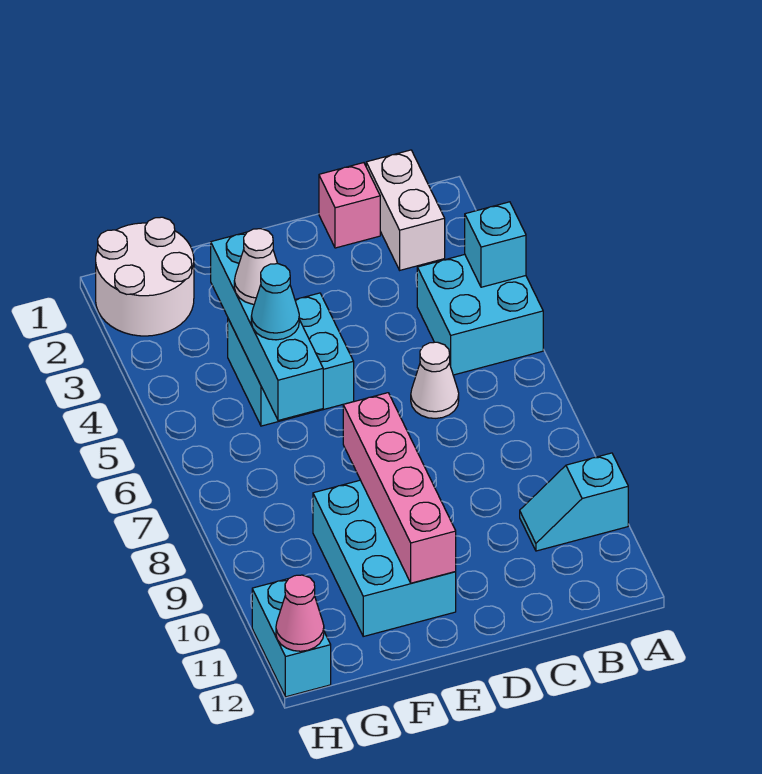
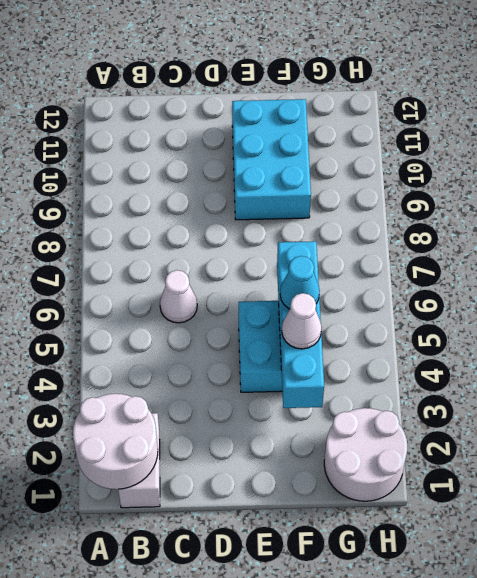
white round brick A1:B2 level 2 -> none
none -> cyan brick A4:B5 level 1
none -> cyan slope A10:B10 level 1 top A
none -> pink brick C1 level 1

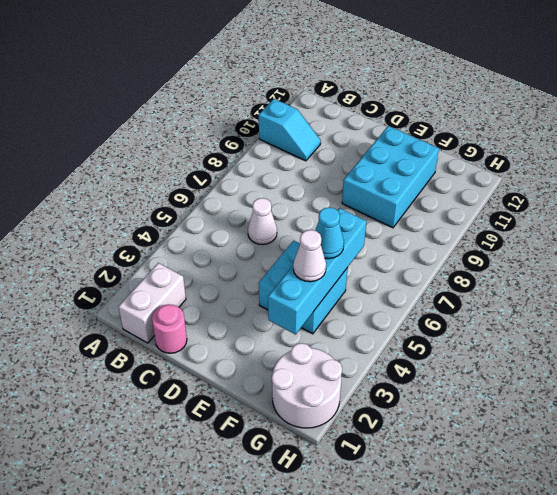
pink round brick C1 level 1 -> pink brick C1 level 1
none -> cyan brick A4:B5 level 1
none -> cyan brick H11:H12 level 1
none -> cyan brick A4 level 2

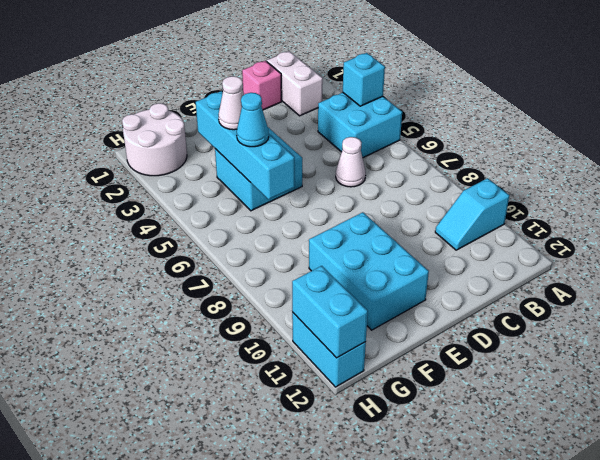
cyan brick H11:H12 level 2 -> pink cone H12 level 2
none -> pink brick E8:E11 level 2

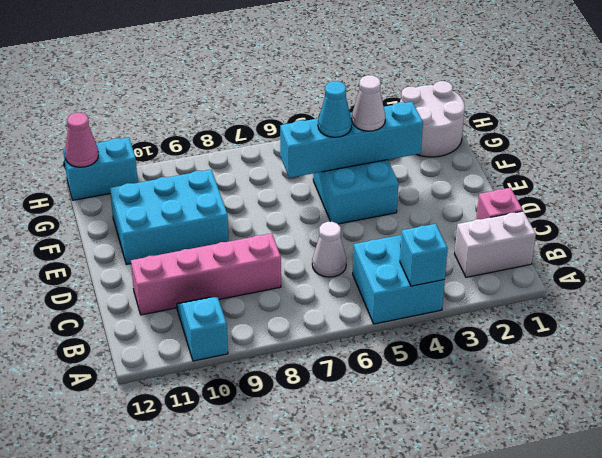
pink brick C8:C11 level 1 -> pink brick E8:E11 level 2

